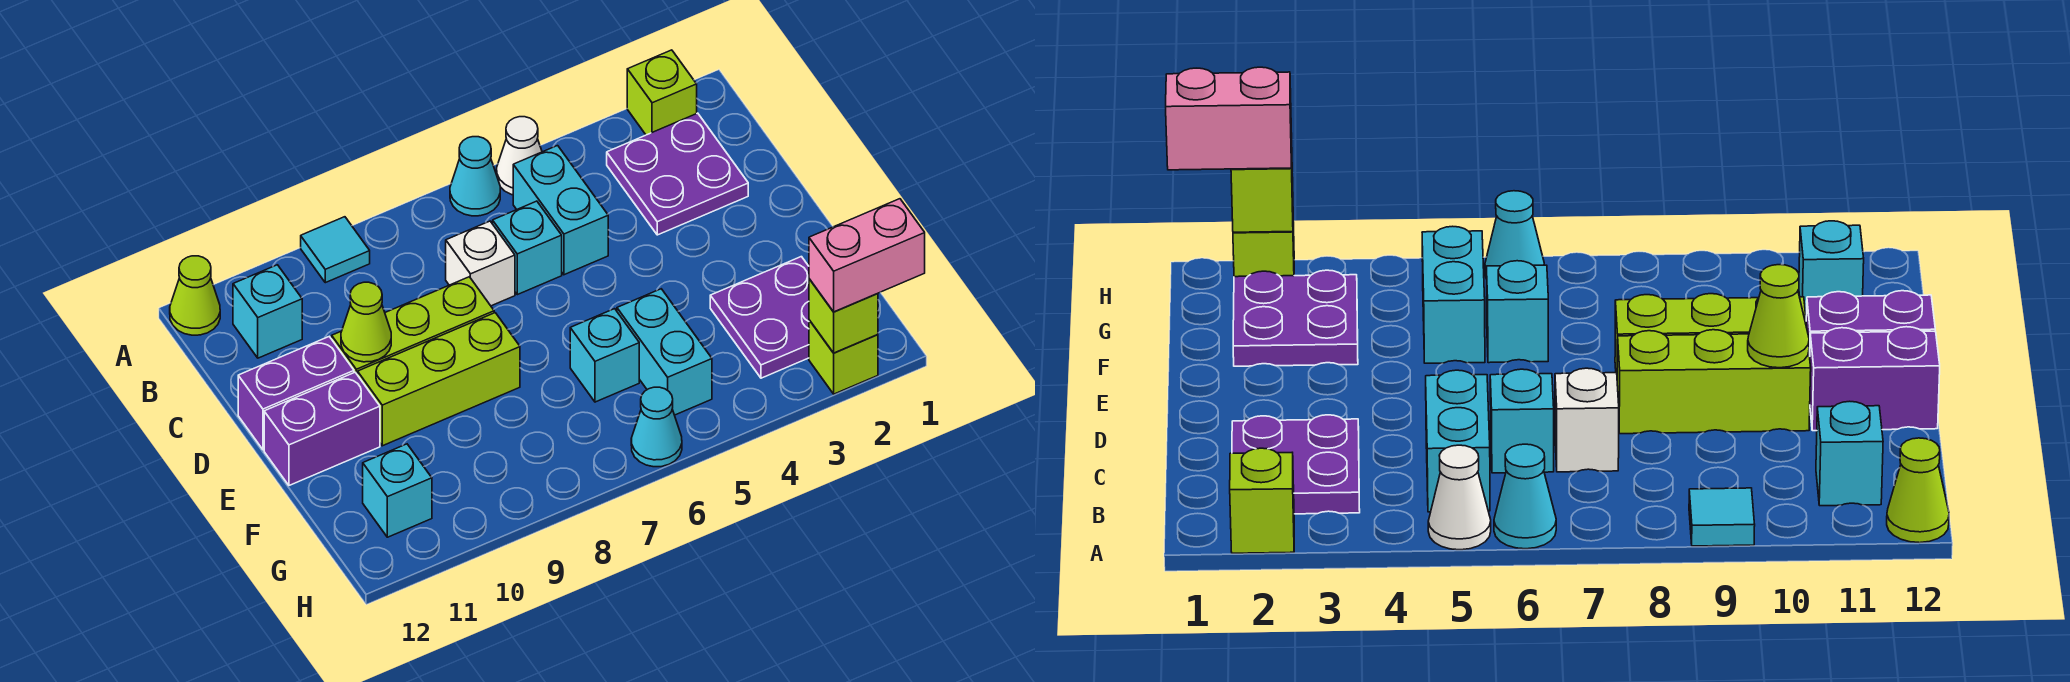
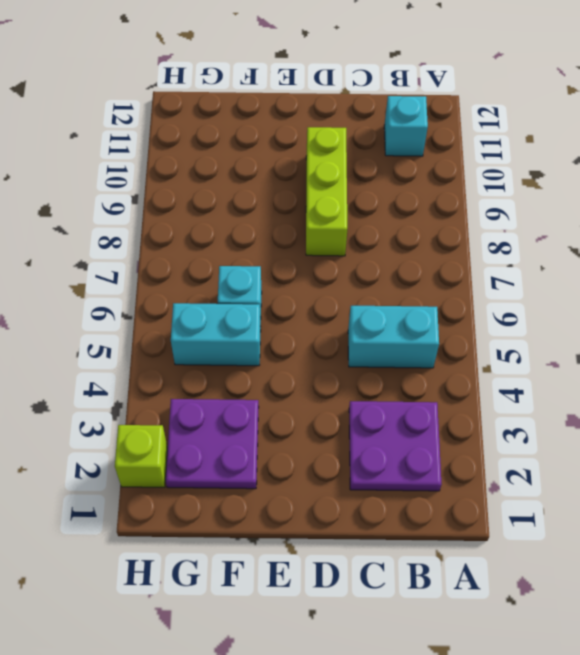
none -> lime brick A2 level 1
none -> white cone A5 level 1
none -> cyan cone A6 level 1

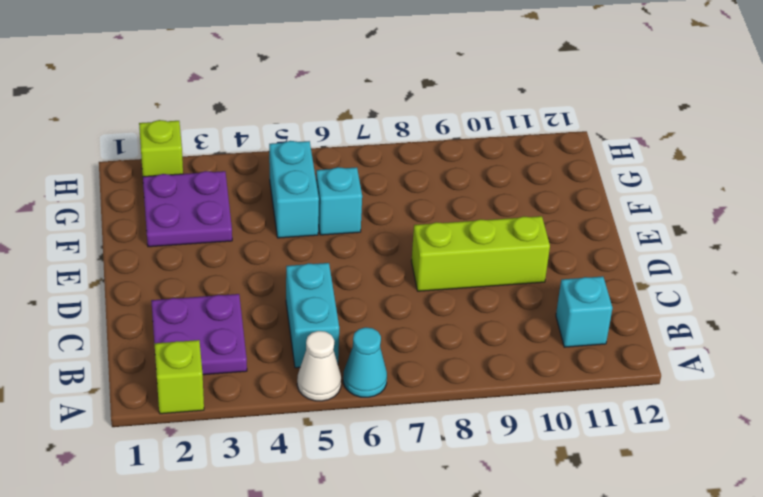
none -> cyan tile A9 level 1
none -> lime cone A12 level 1
none -> cyan brick C6 level 1

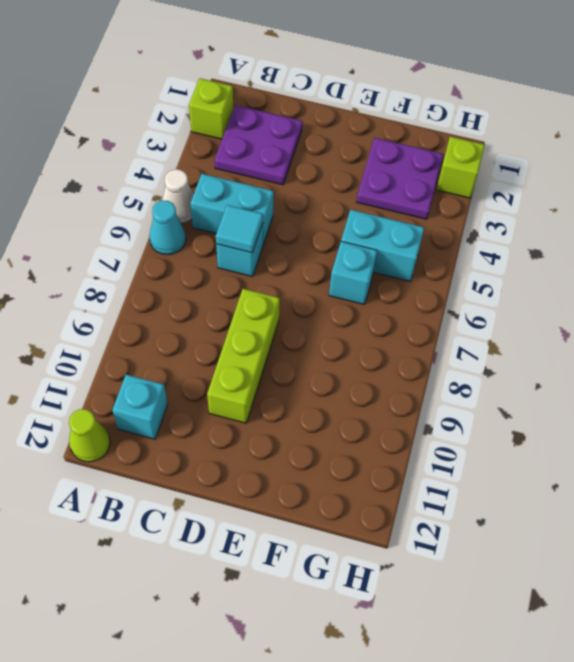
cyan tile C6 level 2 -> cyan tile A9 level 1
none -> white brick C7 level 1
none -> purple brick D11:D12 level 1
none -> lime brick E8:E10 level 1

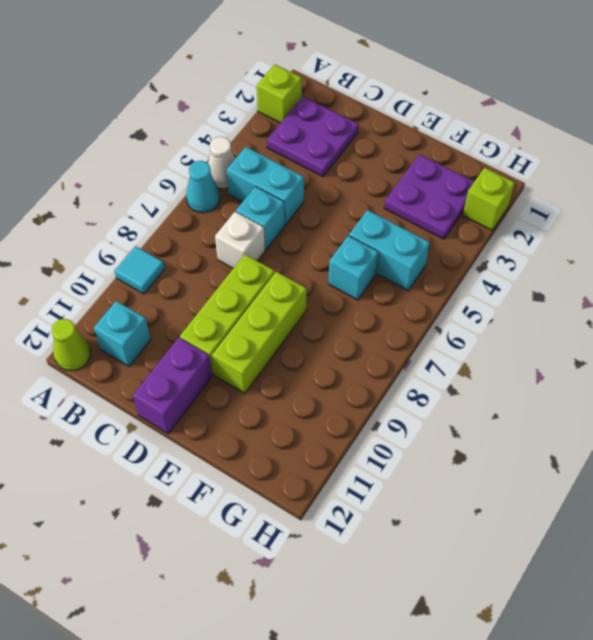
none -> purple brick E11:E12 level 1
none -> cyan brick G11 level 1
none -> cyan cone H6 level 1

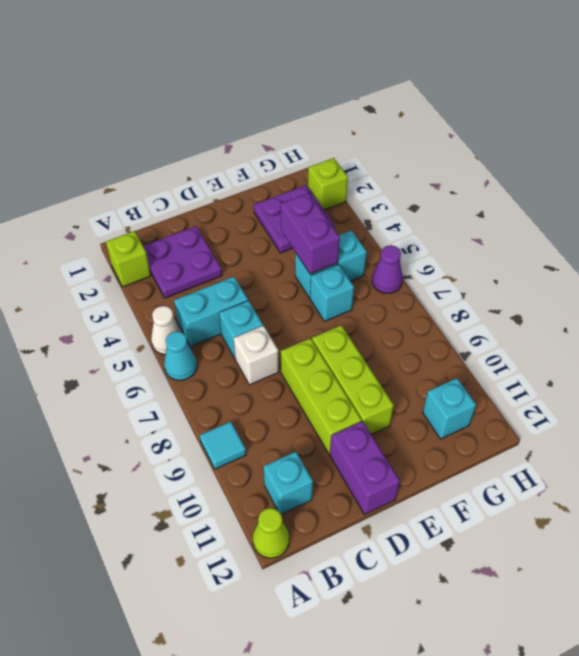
purple brick F4:F5 level 2 -> purple brick E11:E12 level 1
purple cone H6 level 1 -> cyan cone H6 level 1
none -> lime cone D10 level 2
none -> lime brick H2 level 2
none -> pink brick H1:H2 level 3

